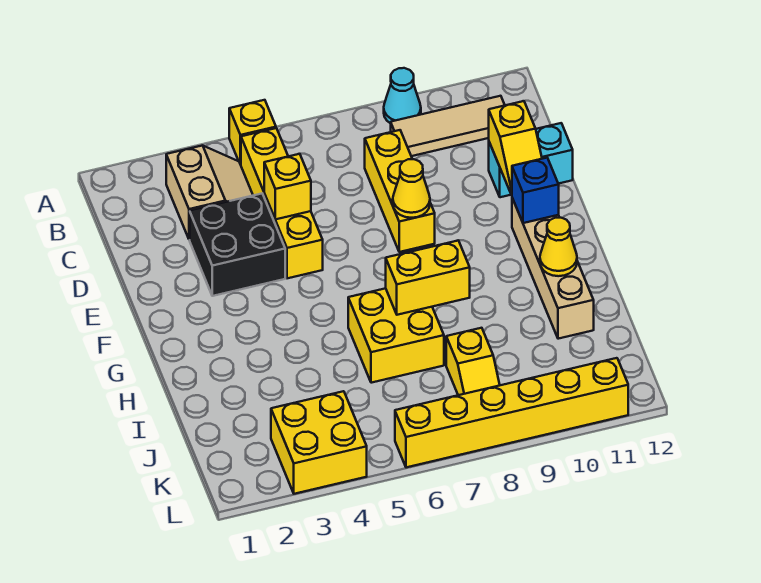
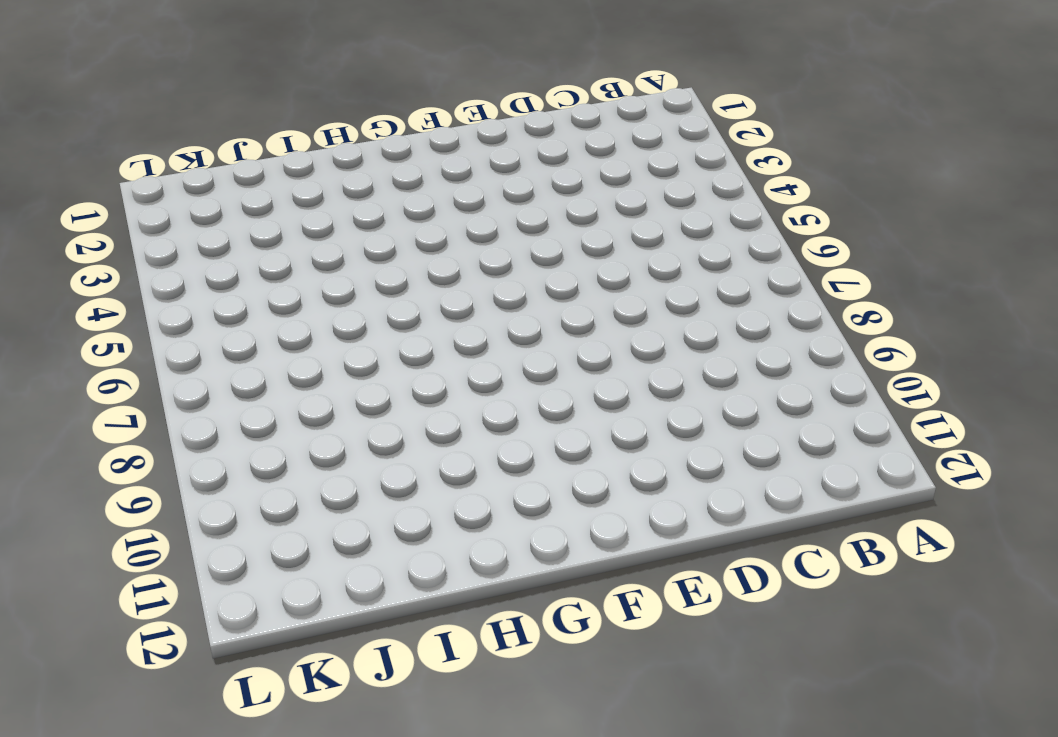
none -> yellow brick A5 level 1
none -> cyan cone A9 level 1
none -> tan slope B3:C4 level 1 top 3

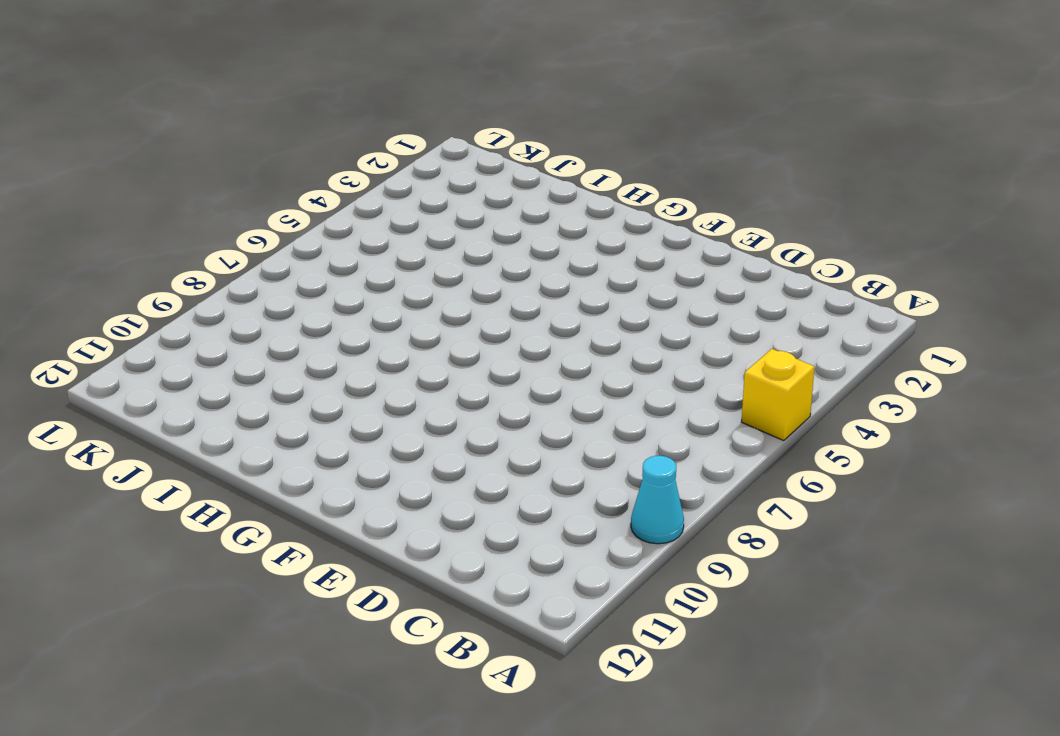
none -> tan slope B3:C4 level 1 top 3
none -> yellow brick B5:E5 level 1
none -> tan tile B9:B11 level 1

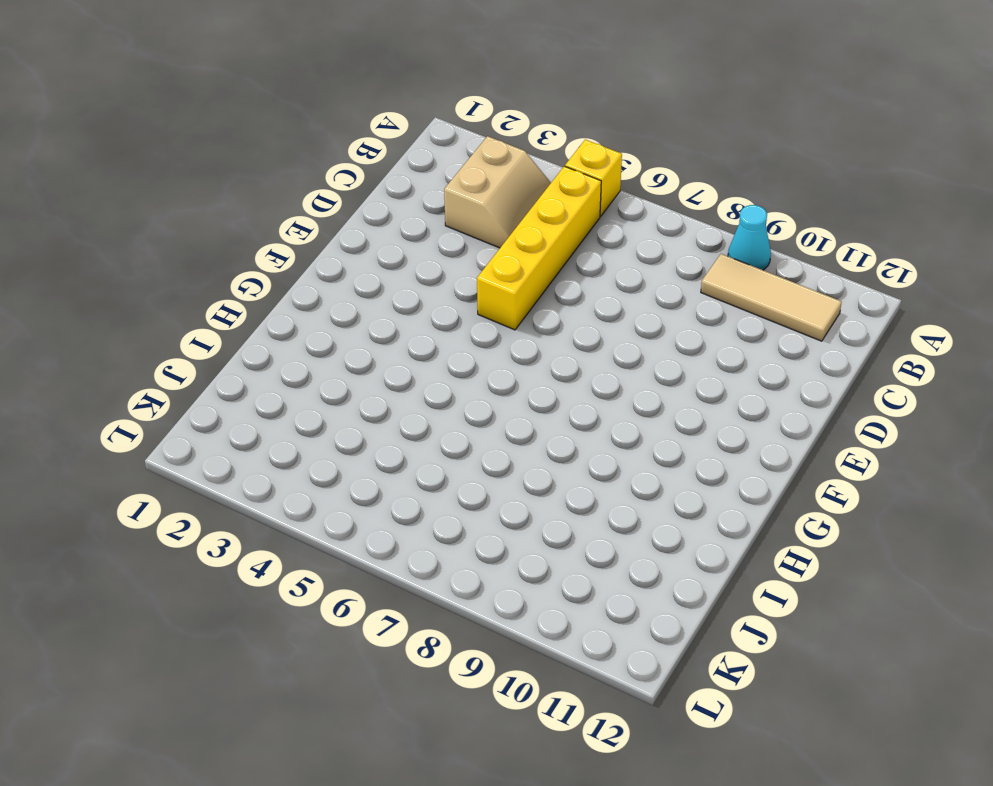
none -> yellow brick C8:E8 level 1
none -> black brick D3:E4 level 1
none -> cyan brick D11:D12 level 1

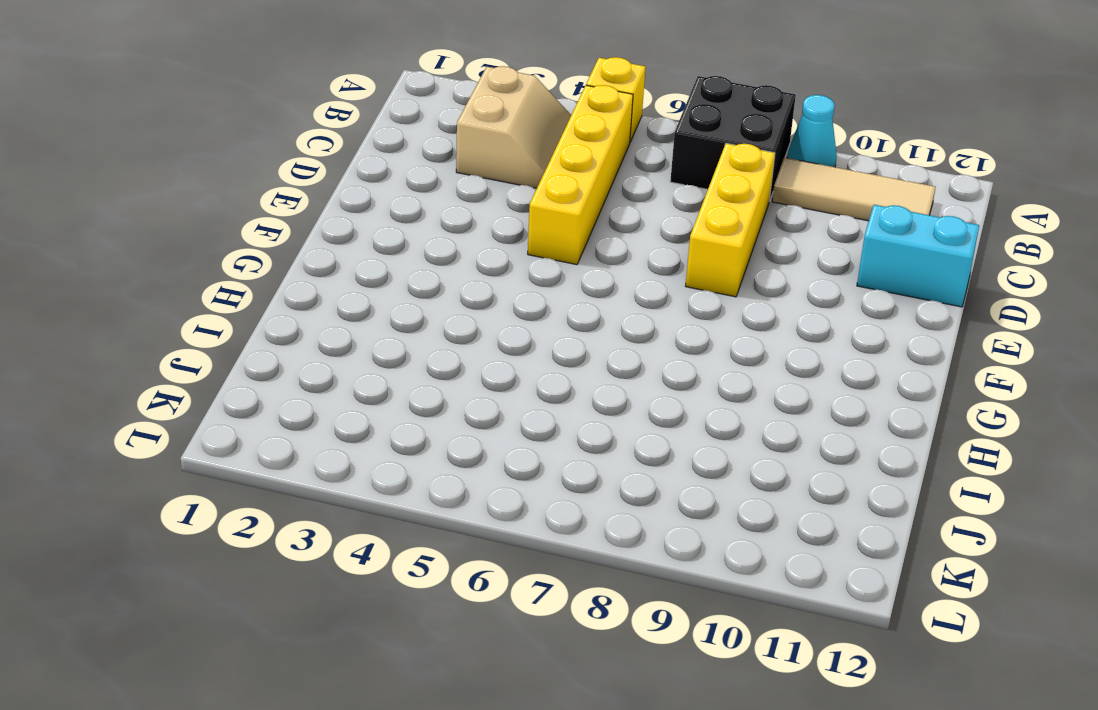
black brick A7:B8 level 1 -> black brick D3:E4 level 1
none -> tan brick F11:I11 level 1
none -> yellow brick H6:I7 level 1
none -> yellow slope J8:K8 level 1 top J

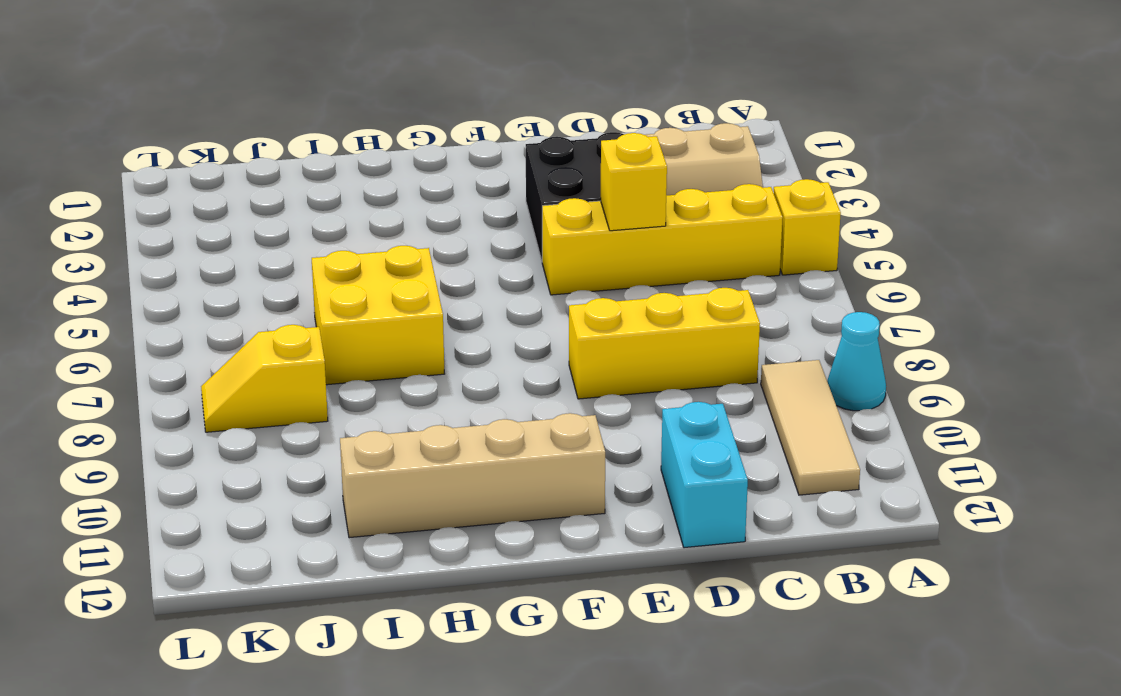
none -> yellow brick K3:L4 level 1
none -> yellow brick L6:L11 level 1
none -> yellow slope D11:E11 level 2 top D

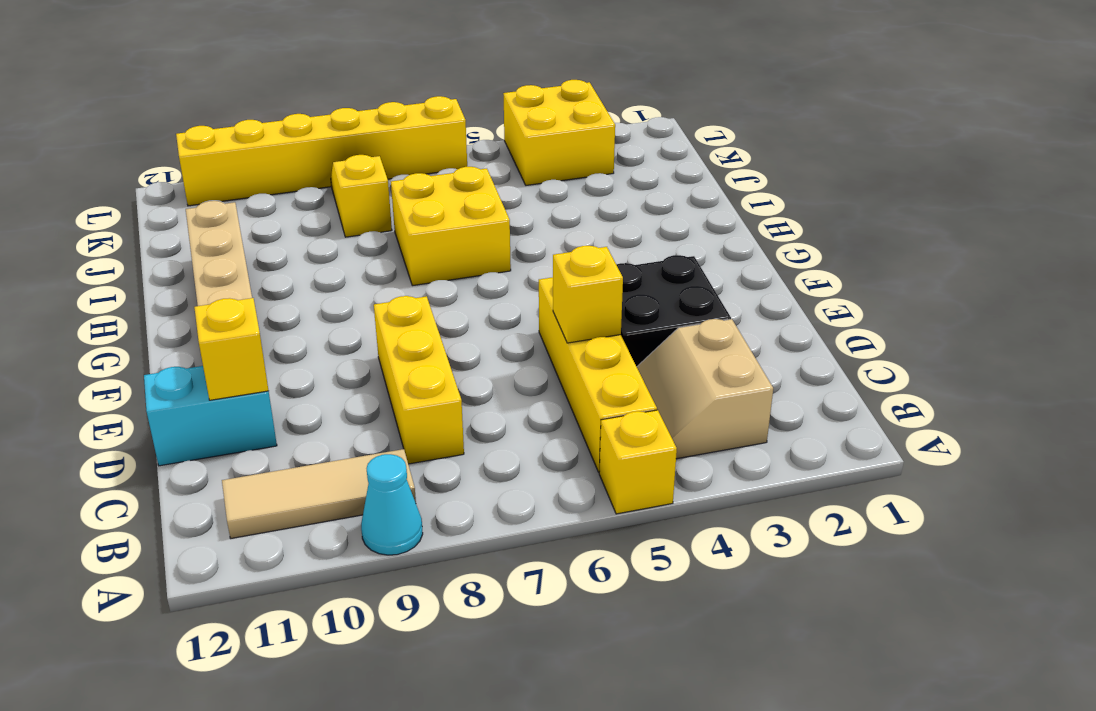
none -> yellow cone E8 level 2
none -> blue brick F11 level 2
none -> yellow brick H7:H8 level 2

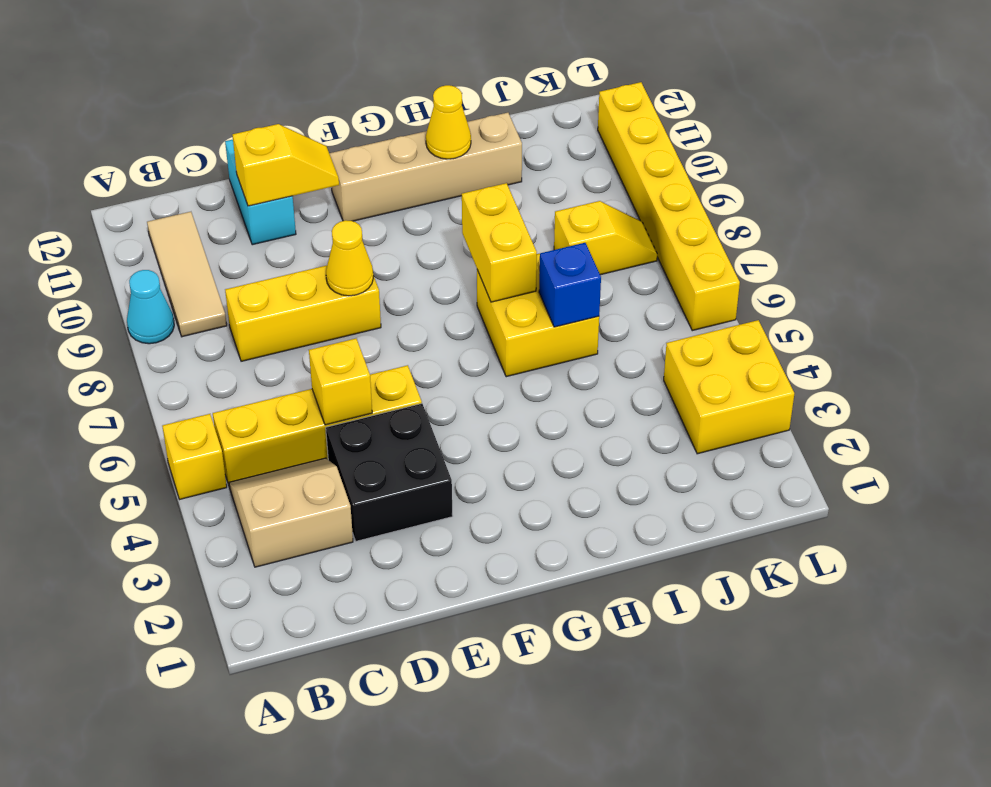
blue brick I6 level 2 -> blue brick F11 level 2

